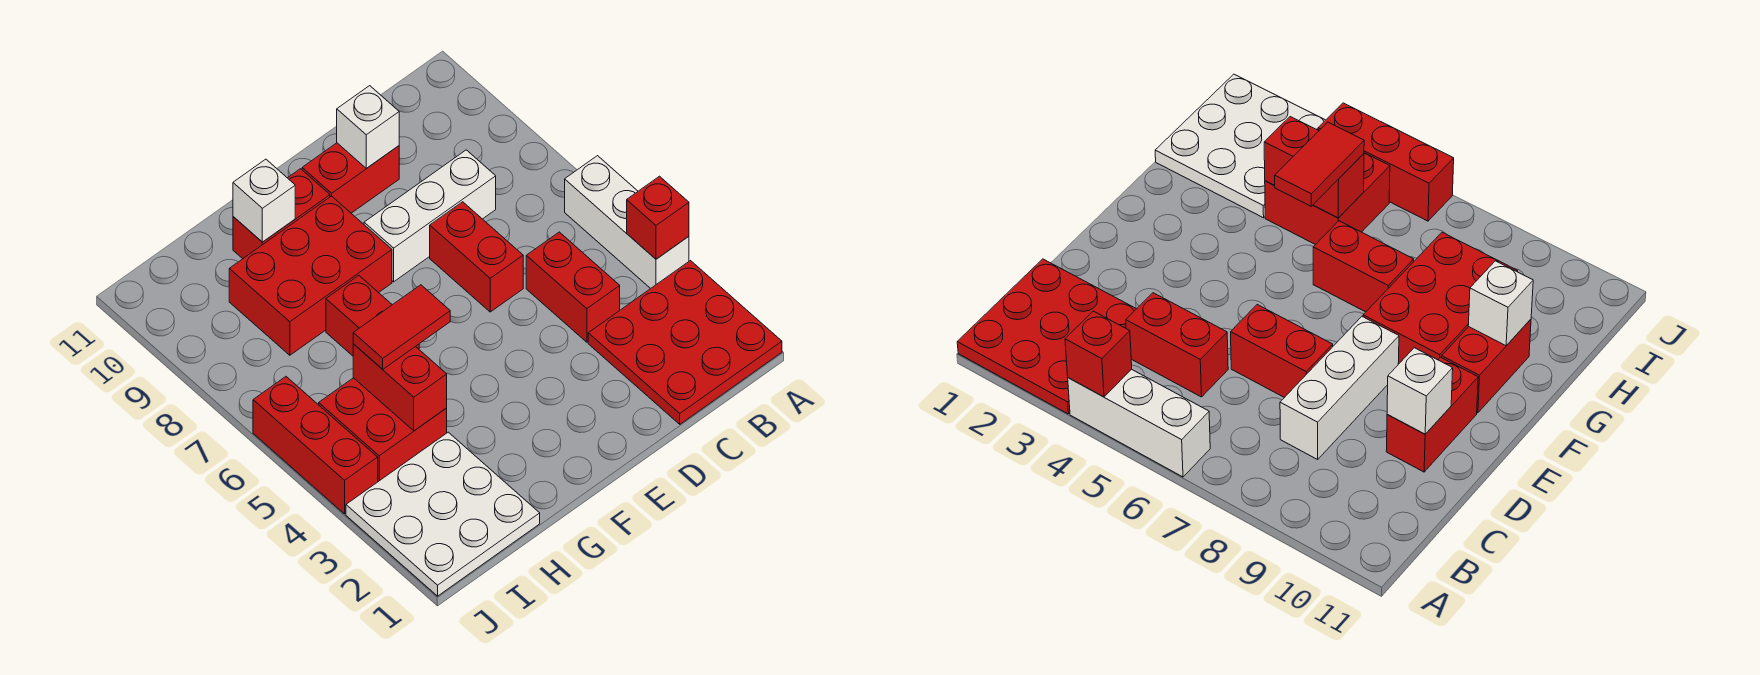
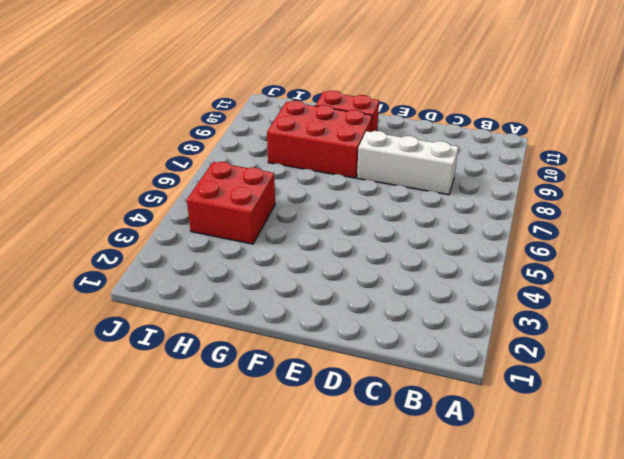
none -> red plate A1:C3 level 1
none -> white brick A4:A6 level 1
none -> red brick C4:C5 level 1

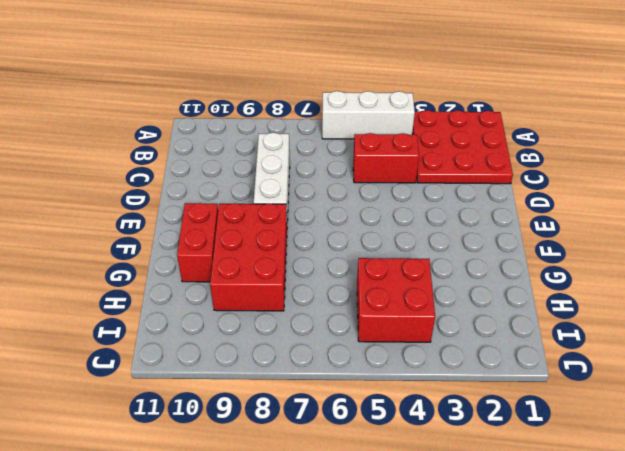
none -> red brick D6:D7 level 1
none -> red brick D10:E10 level 1
none -> red brick G6:G7 level 1

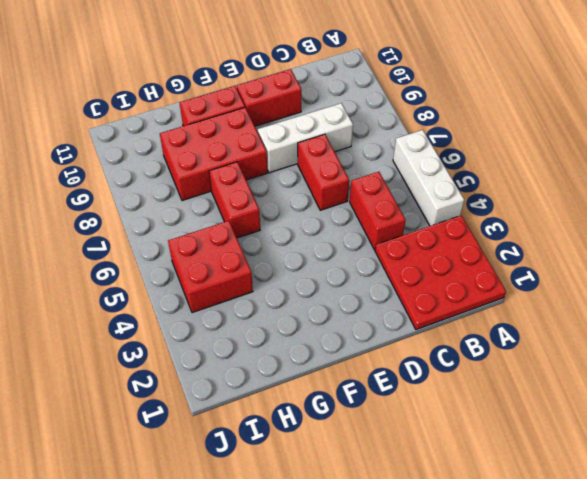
none -> white plate H1:J3 level 1
none -> red brick J4:J6 level 1
none -> red brick A4 level 2

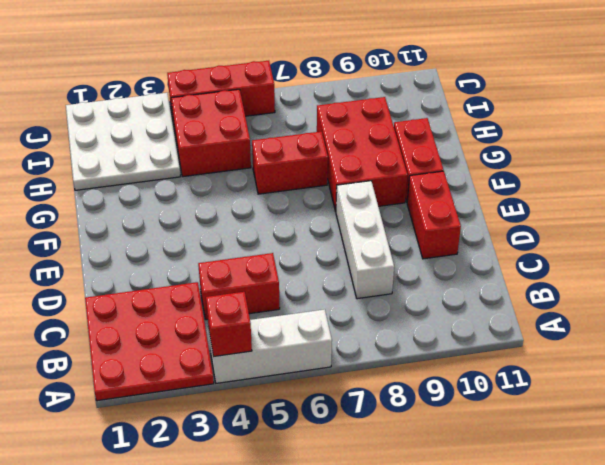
none -> red brick D6:D7 level 1
none -> white brick D10 level 2
none -> white brick G10 level 2

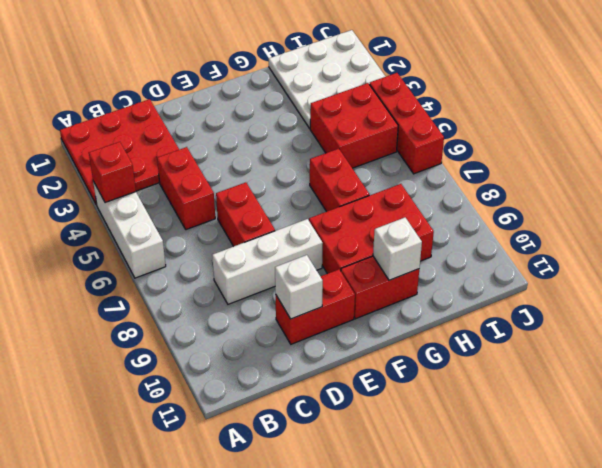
none -> red brick H4:H5 level 2
none -> red tile G5:H5 level 3

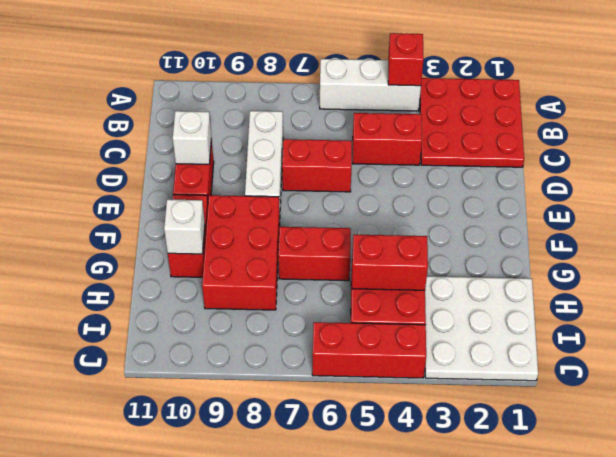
none -> red tile G5:H5 level 3

